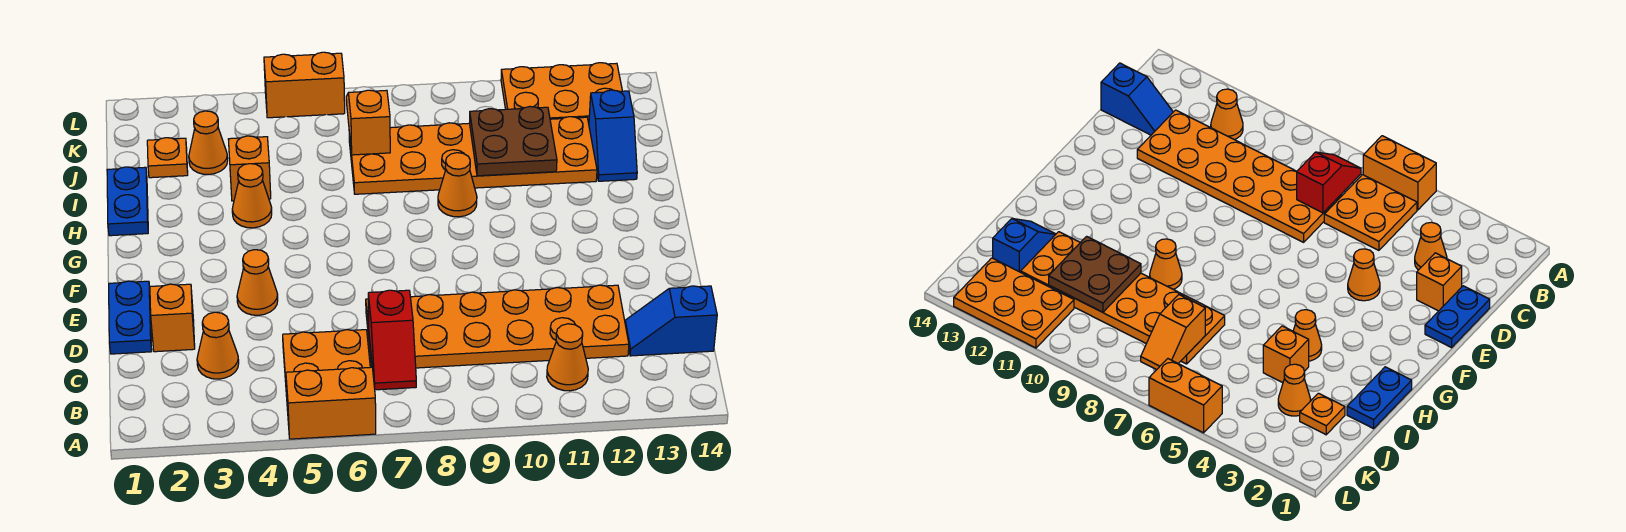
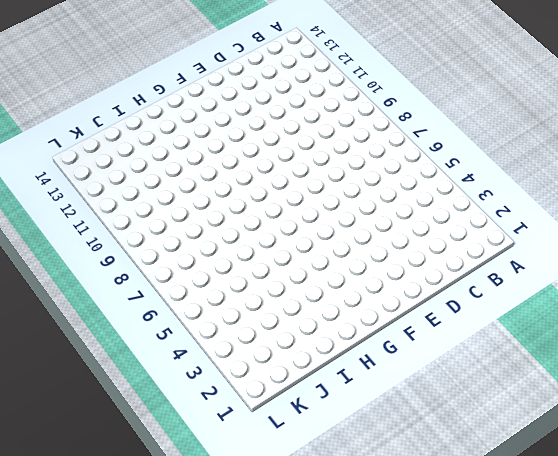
none -> orange brick A5:A6 level 1
none -> orange plate B5:C6 level 1
none -> orange cone B11 level 1

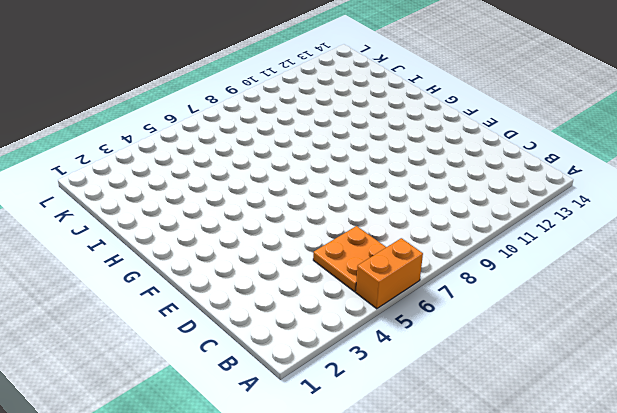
none -> orange cone B11 level 1
none -> orange cone C3 level 1
none -> orange plate C7:D12 level 1

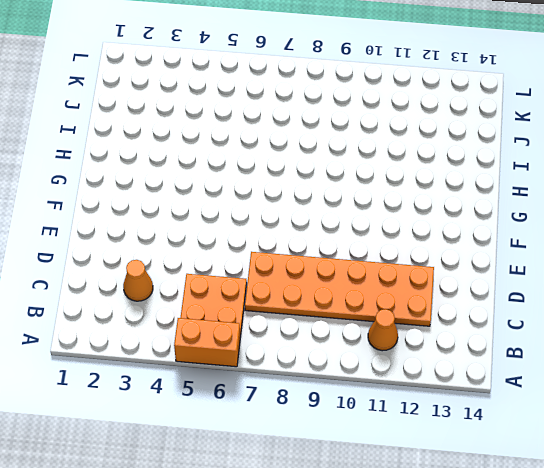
none -> blue slope C13:C14 level 1 top 14
none -> blue plate D1:E1 level 1
none -> orange brick D2 level 1

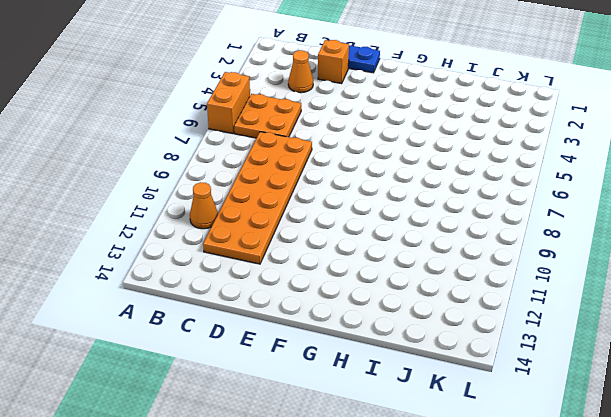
none -> blue slope C13:C14 level 1 top 14
none -> orange cone E4 level 1
none -> blue plate H1:I1 level 1

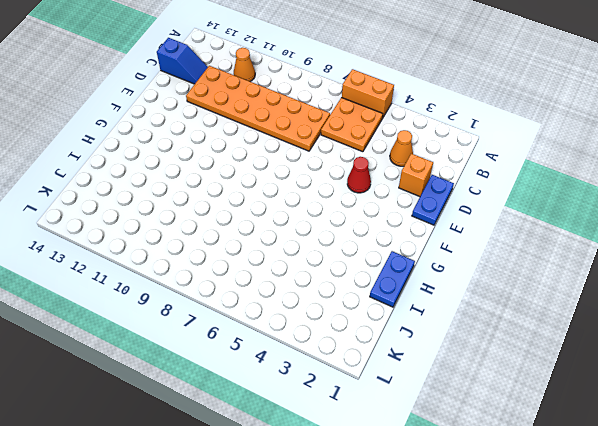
red cone E4 level 1 -> orange cone E4 level 1
none -> orange cone H4 level 1
none -> orange cone H9 level 1
none -> orange brick I4 level 1

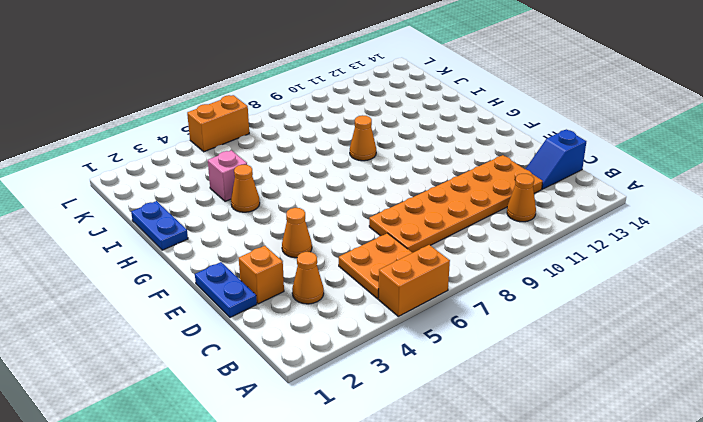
pink brick I4 level 1 -> orange brick I4 level 1
none -> orange plate I7:J12 level 1
none -> blue slope I13:J13 level 1 top J
none -> orange plate J2 level 1

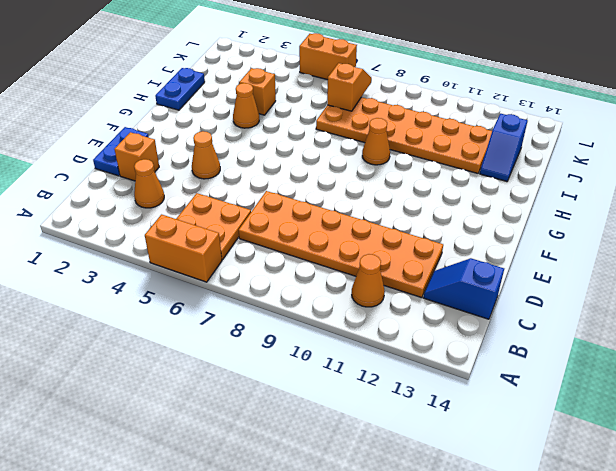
none -> orange plate J2 level 1
none -> orange cone J3 level 1
none -> orange plate K11:L13 level 1

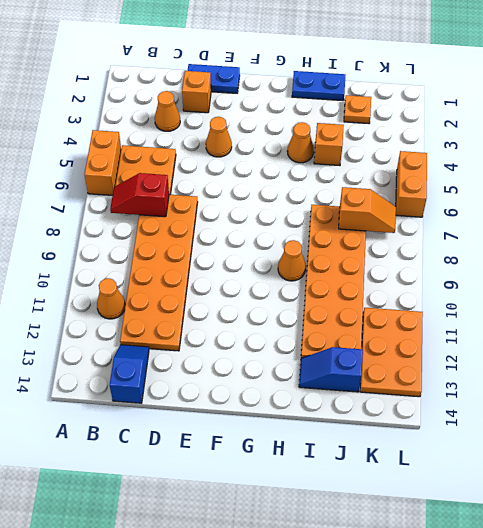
none -> orange cone J3 level 1
none -> brown plate I10:J11 level 2

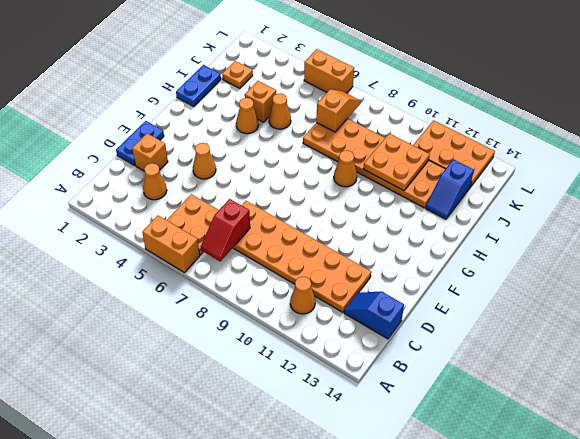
orange cone I5 level 1 -> orange cone J3 level 1
orange plate I10:J11 level 2 -> brown plate I10:J11 level 2

